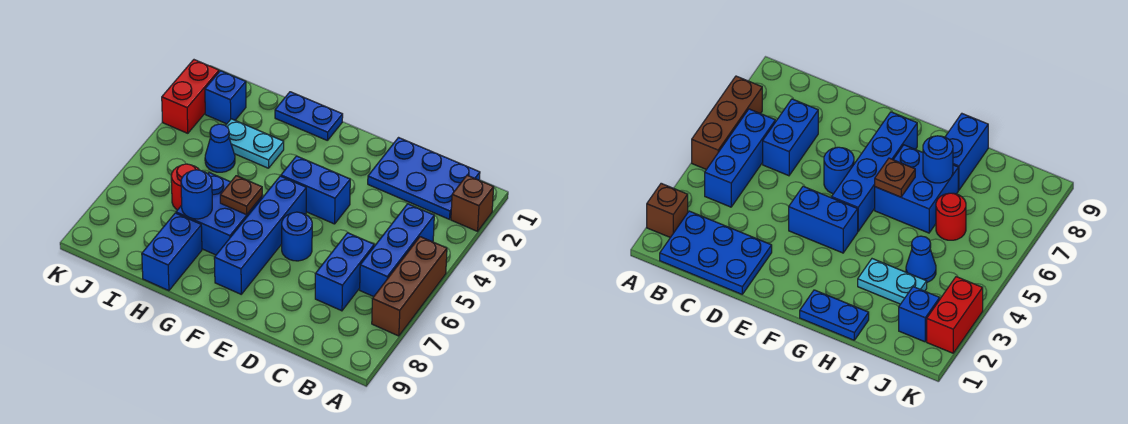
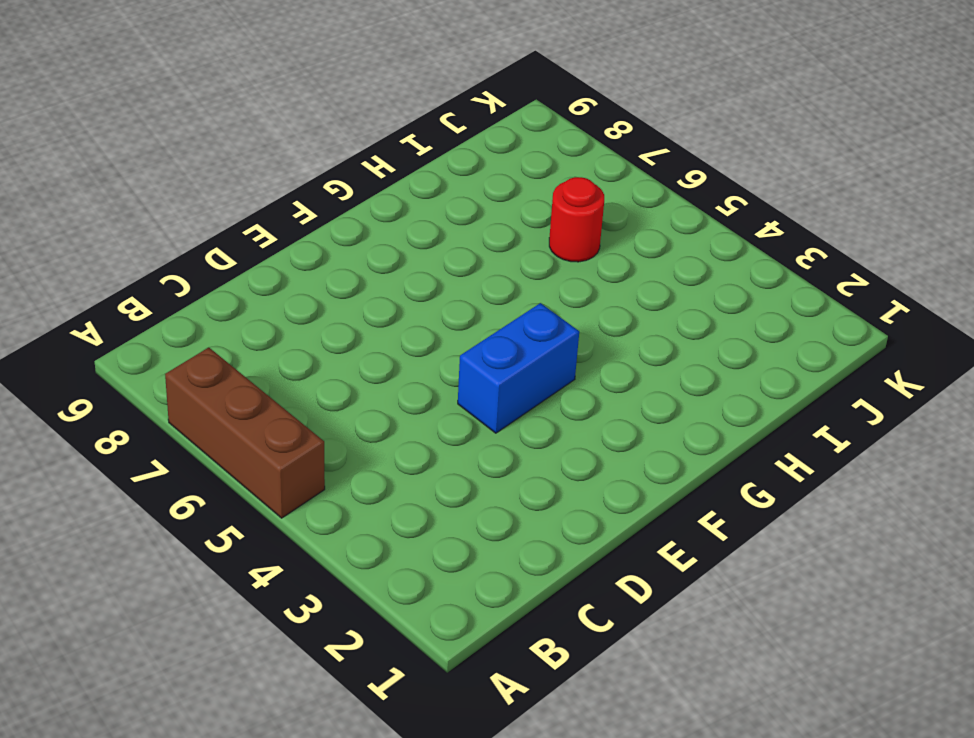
none -> brown brick A2 level 1
none -> blue plate B1:D2 level 1
none -> blue brick B4:B6 level 1

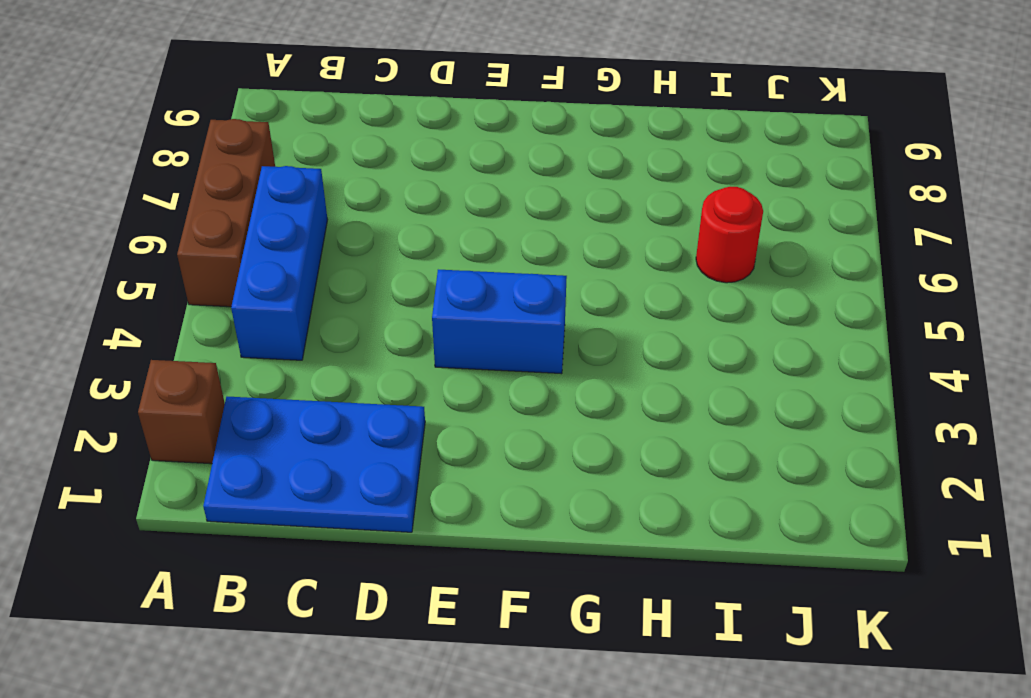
none -> blue brick C6:C7 level 1
none -> blue round brick E6 level 1
none -> blue brick F5:F8 level 1

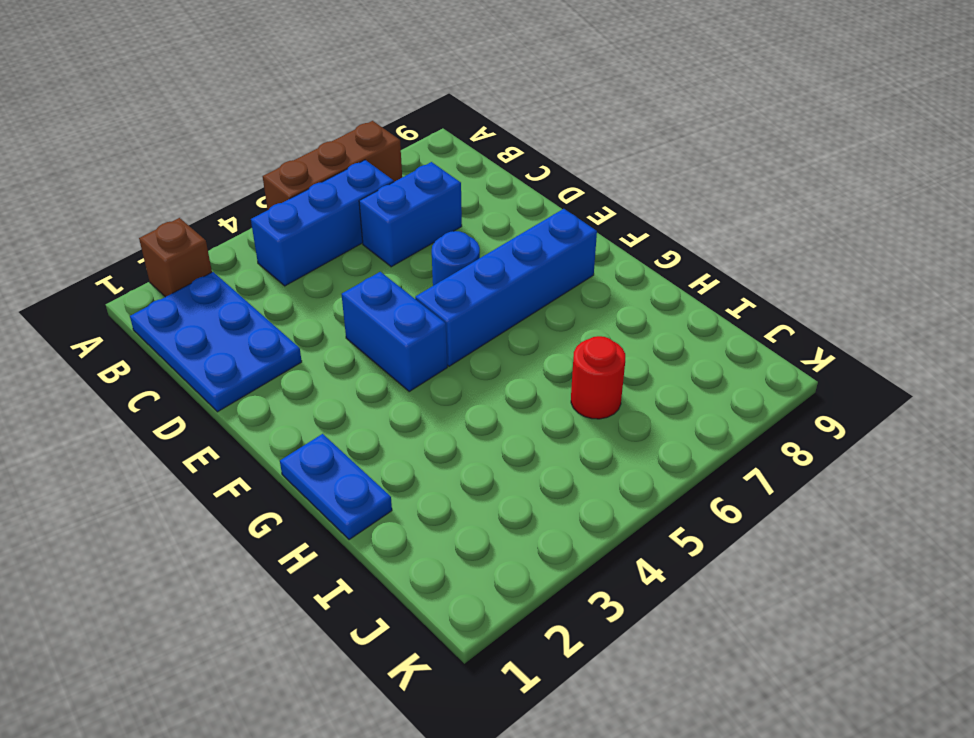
none -> blue brick G6:H7 level 1
none -> cyan plate H3:I3 level 1
none -> blue brick H8:H9 level 1

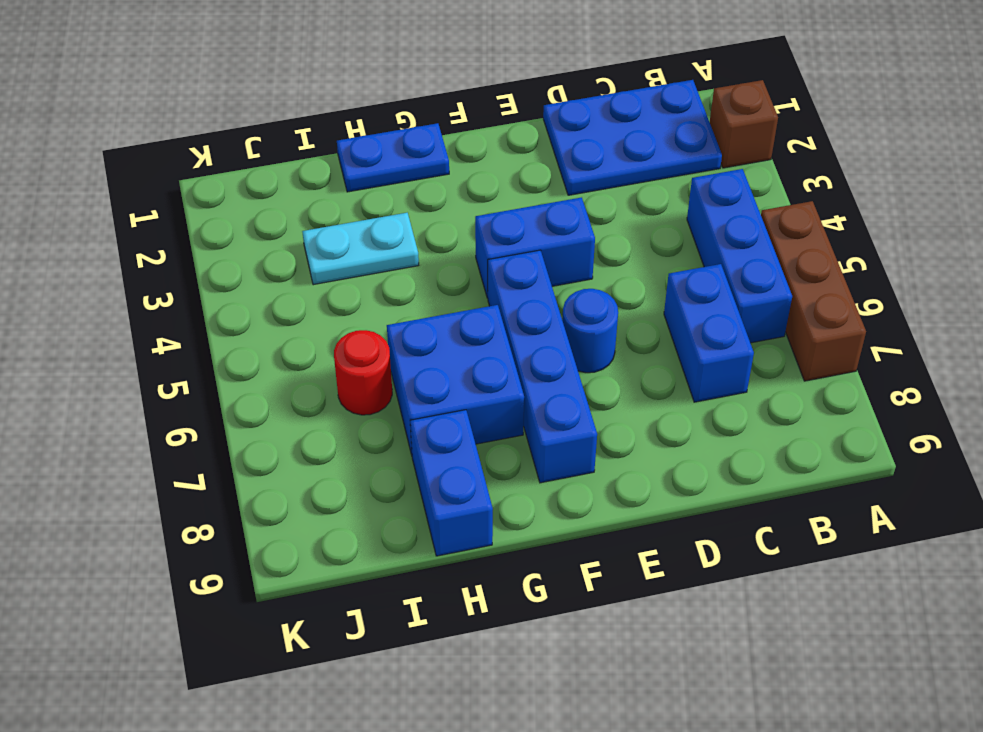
none -> blue cone I4 level 1
none -> blue brick J2 level 1
none -> red brick K2:K3 level 1

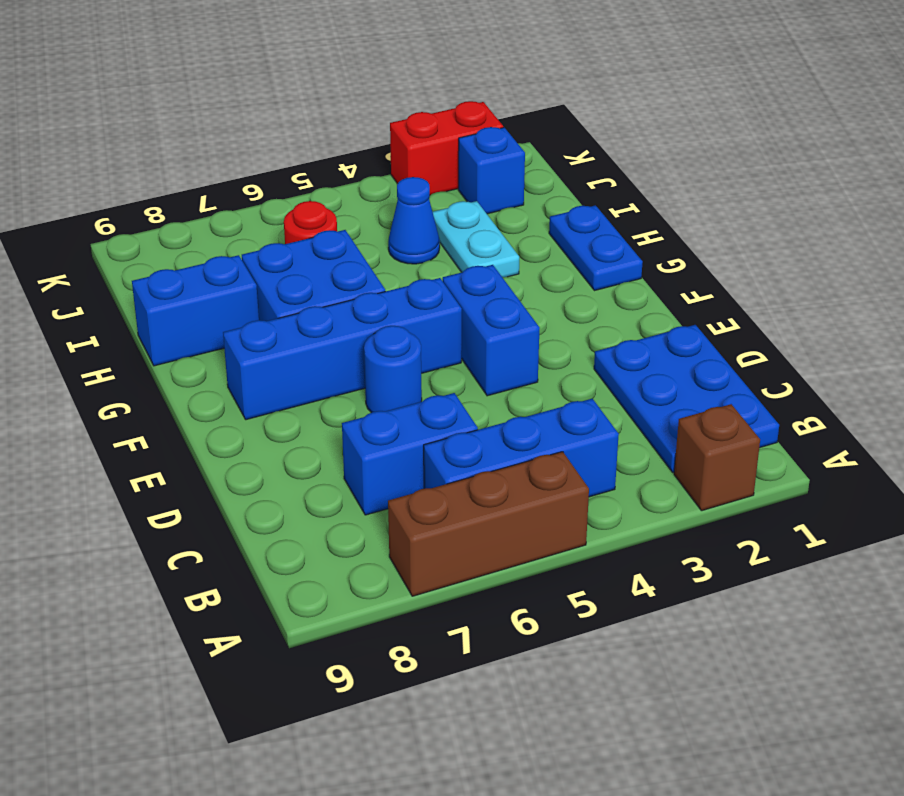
none -> brown plate G6 level 2
none -> blue round brick H7 level 2

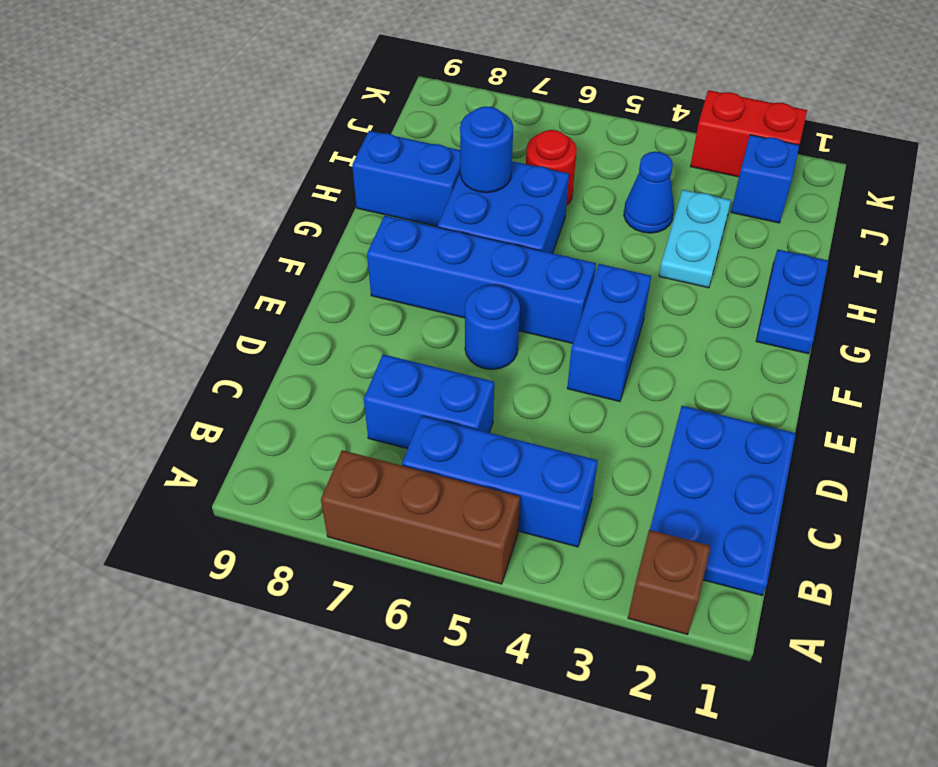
none -> brown plate G6 level 2

